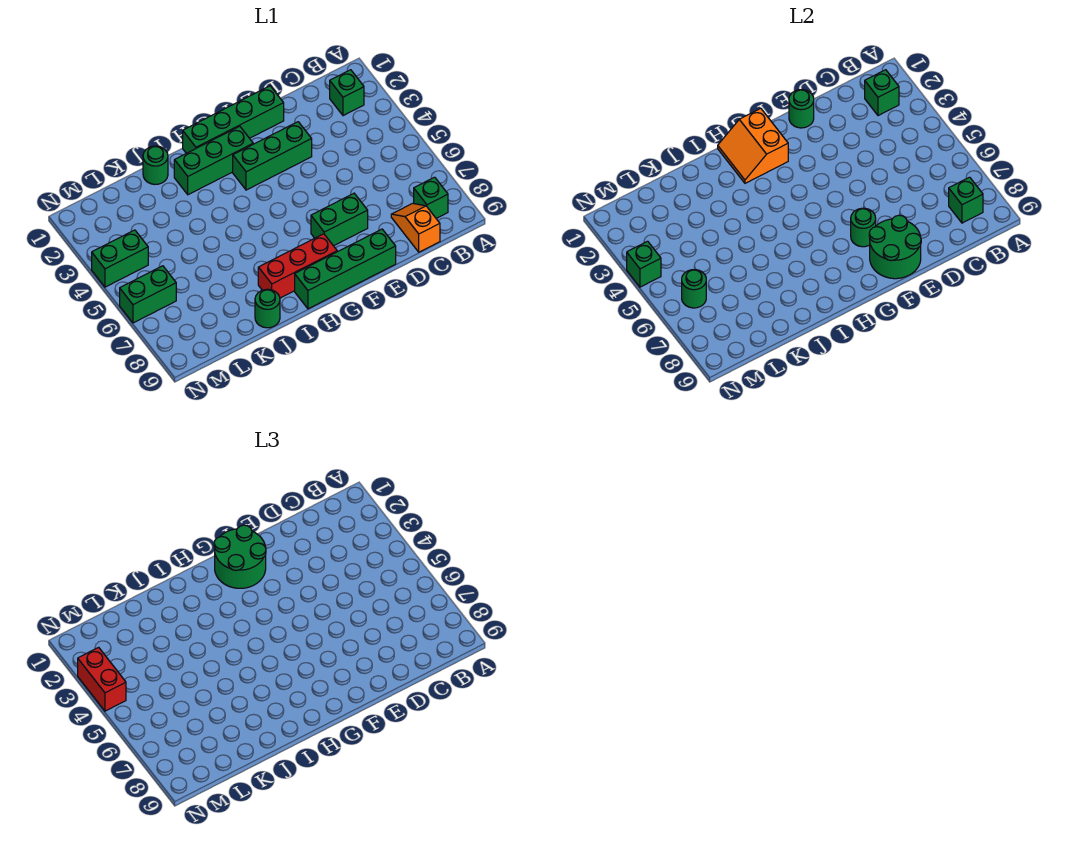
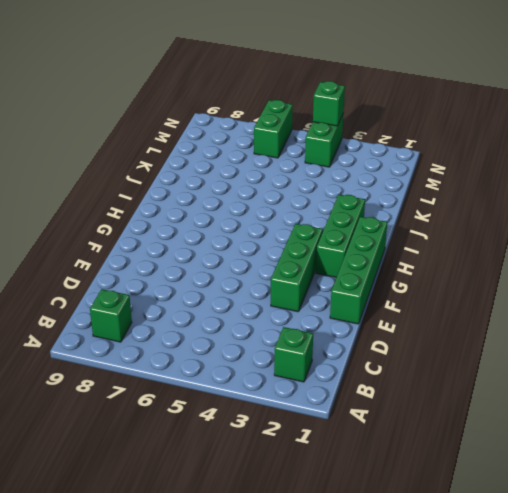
none -> orange slope C8:C9 level 1 top 9
none -> green brick E7:F7 level 1
none -> green brick E9:H9 level 1

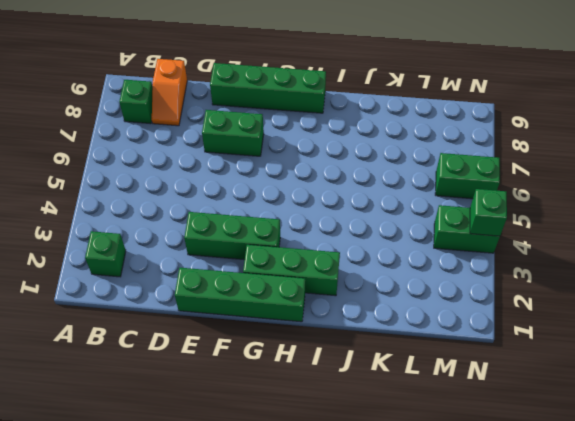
none -> red brick G8:I8 level 1
none -> green round brick J1 level 1
none -> green round brick J9 level 1

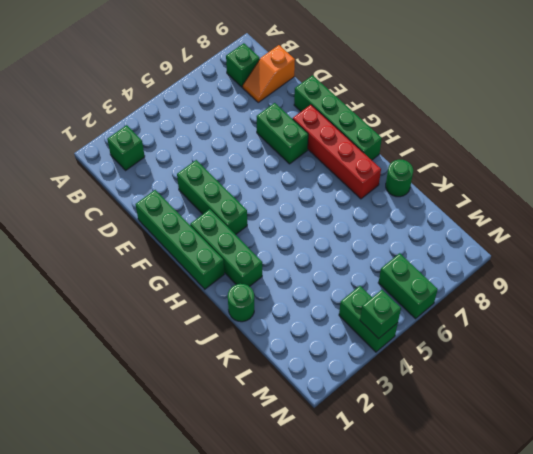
red brick F8:I8 level 1 -> red brick G8:I8 level 1
none -> green brick B2 level 2
none -> green brick B8 level 2
none -> green round brick E1 level 2

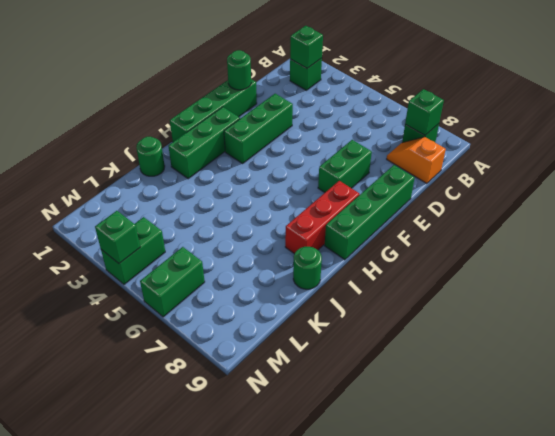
none -> green round brick E8:F9 level 2
none -> green round brick F7 level 2
none -> orange slope G1:H2 level 2 top G

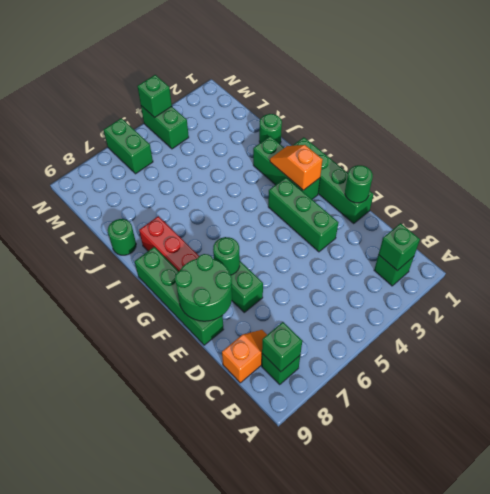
orange slope G2:H2 level 2 top G -> orange slope G1:H2 level 2 top G
none -> green round brick M6 level 2
none -> green round brick F1:G2 level 3
none -> red brick N3:N4 level 3

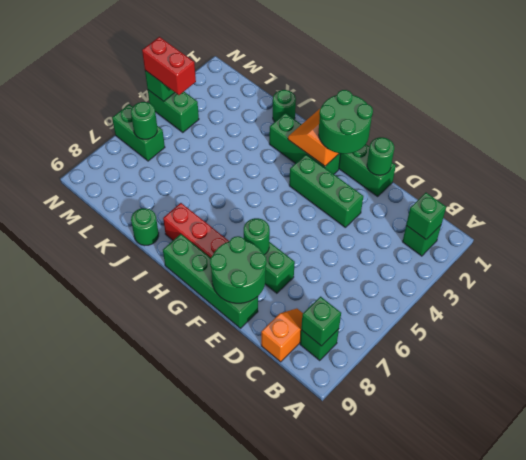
red brick M4:N4 level 3 -> red brick N3:N4 level 3

